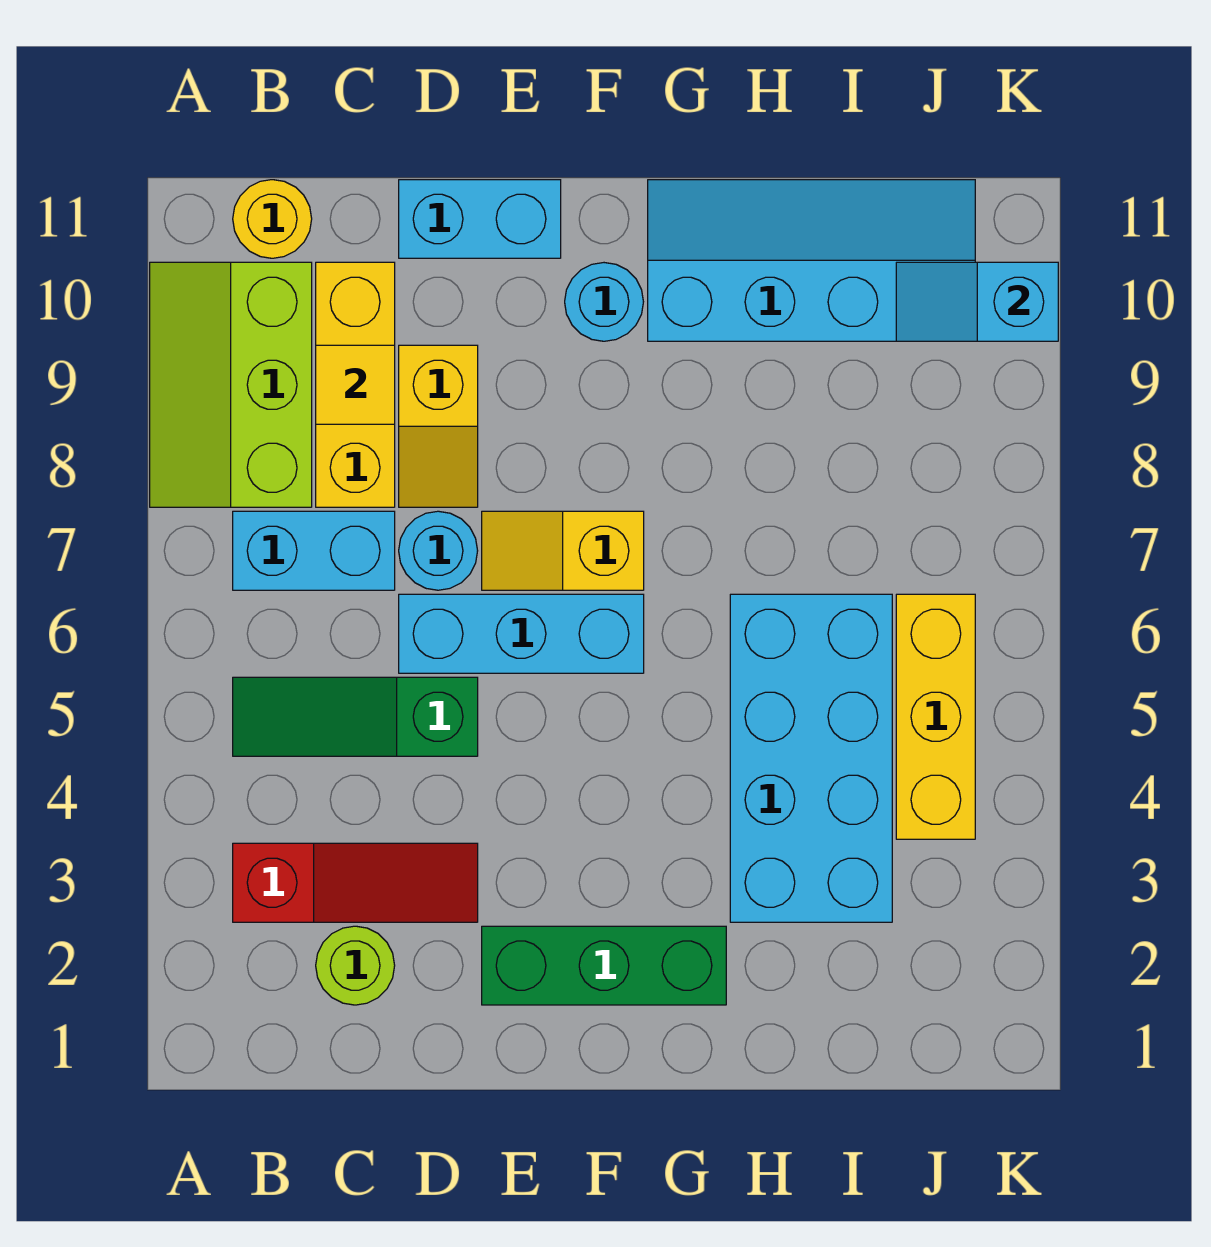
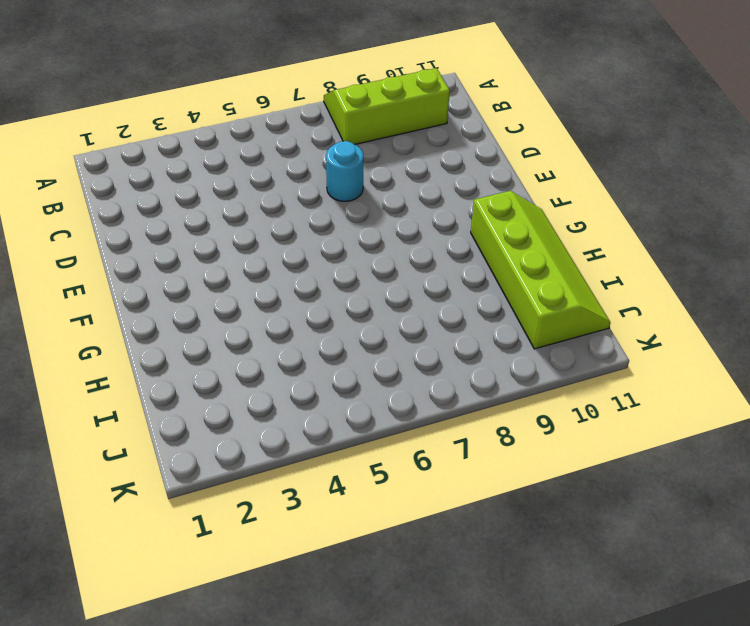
lime slope G10:J11 level 1 top 10 -> cyan slope G10:J11 level 1 top 10
none -> red slope B3:D3 level 1 top B
none -> green slope B5:D5 level 1 top D
none -> cyan brick B7:C7 level 1

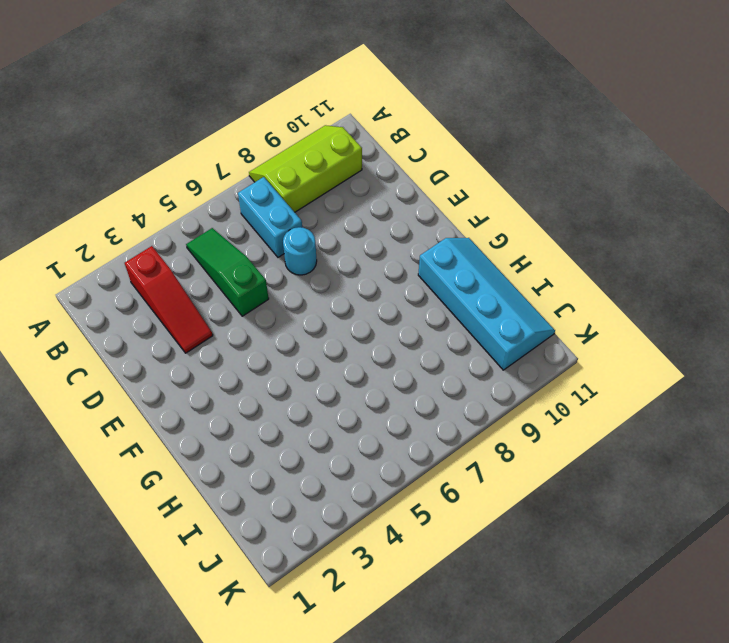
none -> yellow round brick B11 level 1
none -> lime round brick C2 level 1
none -> yellow brick C8:C10 level 1

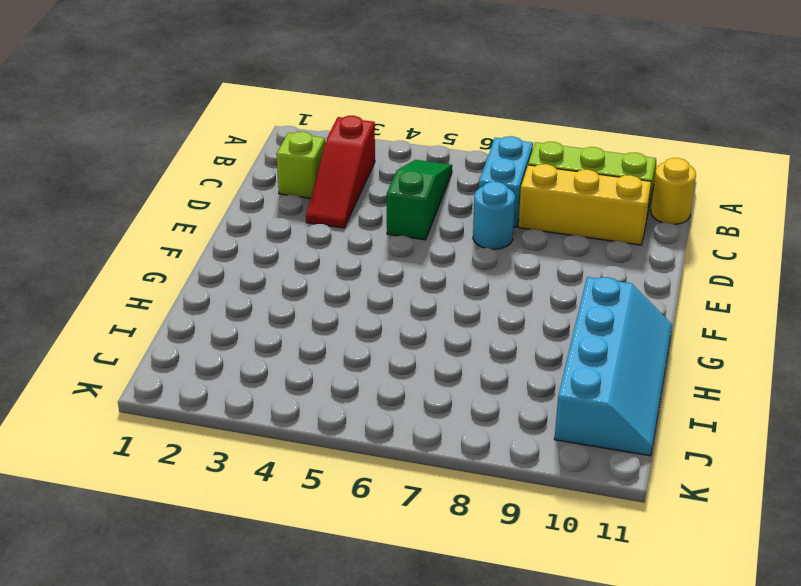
lime brick C2 level 1 -> lime round brick C2 level 1
none -> cyan brick D6:F6 level 1
none -> yellow slope D8:D9 level 1 top 9
none -> cyan brick D11:E11 level 1

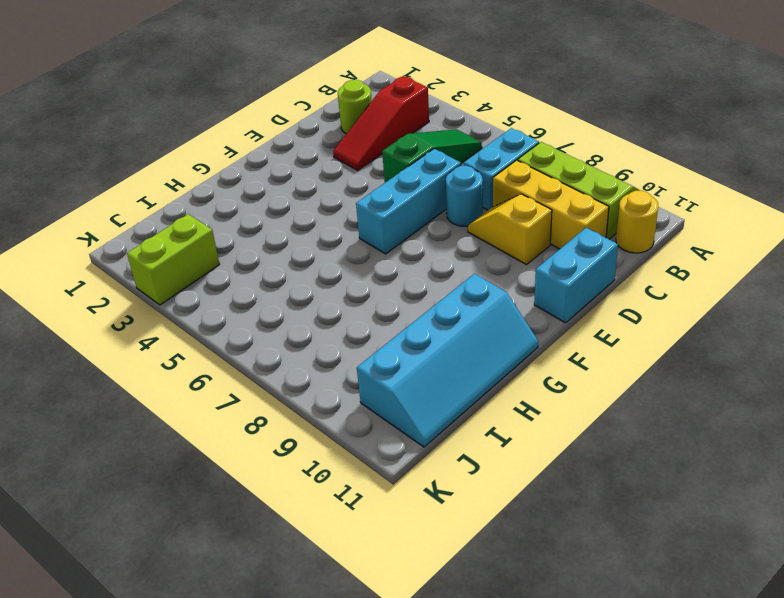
lime brick J3:K3 level 1 -> none
none -> green brick E2:G2 level 1
none -> yellow slope E7:F7 level 1 top F
none -> cyan round brick F10 level 1

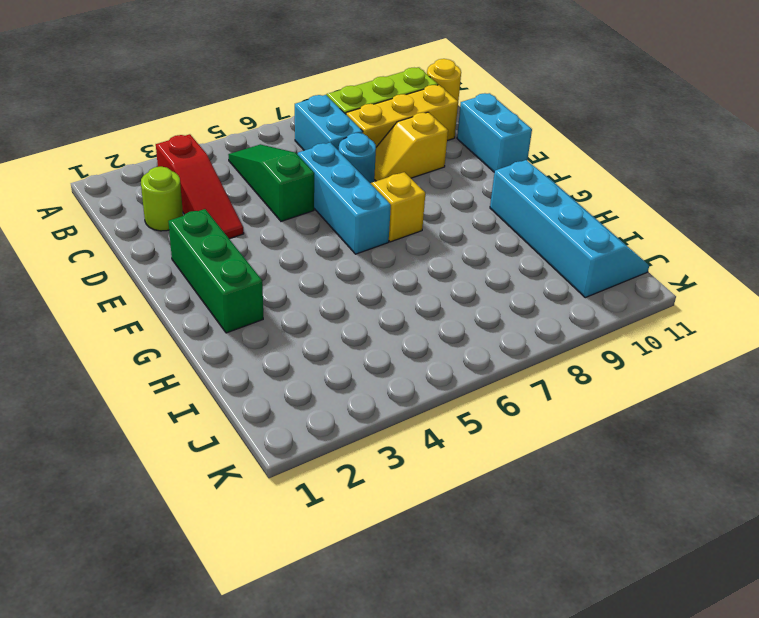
none -> cyan round brick F10 level 1
none -> cyan brick H3:I6 level 1
none -> yellow brick J4:J6 level 1

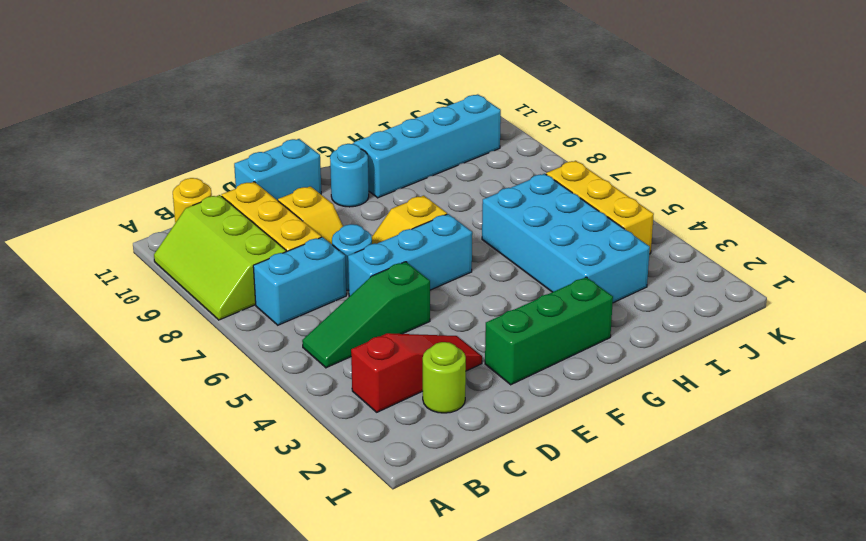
none -> yellow tile C9 level 2
none -> cyan slope J10:K10 level 2 top K

